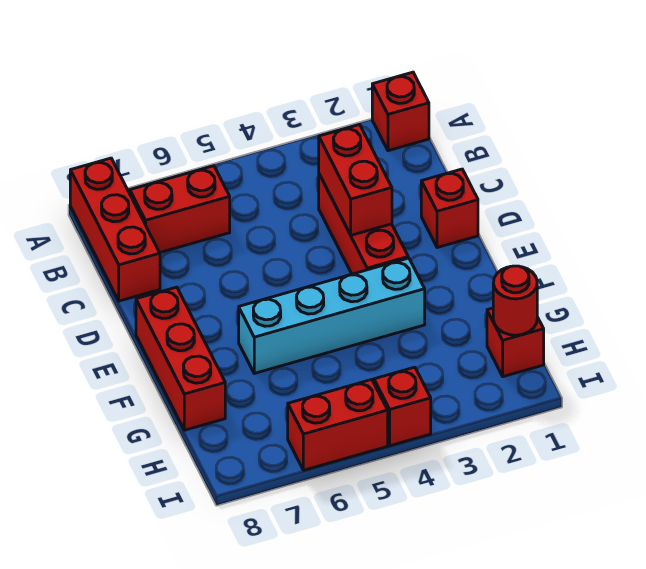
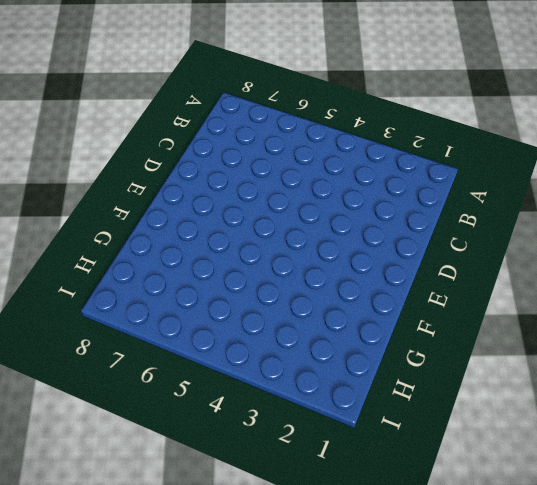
none -> red brick A1 level 1
none -> red brick A8:C8 level 1
none -> red brick B6:B7 level 1

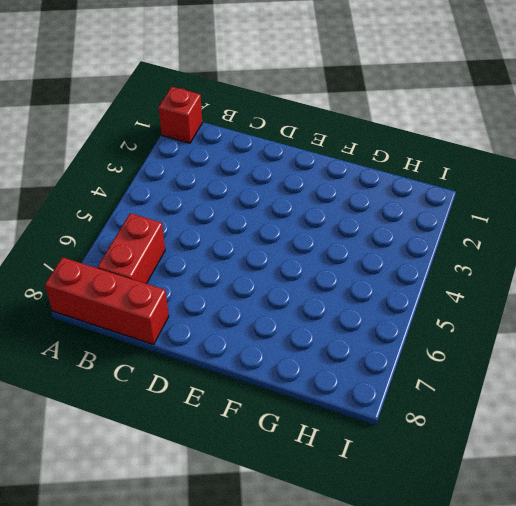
none -> red brick C3:E3 level 1
none -> red brick D1 level 1
none -> red brick E8:G8 level 1

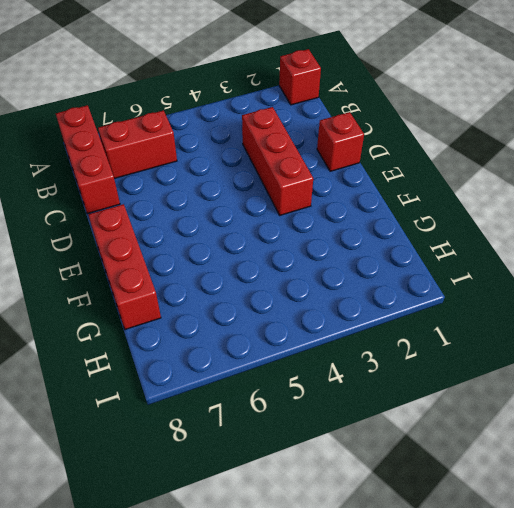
none -> cyan brick F3:F6 level 1
none -> red brick H1 level 1
none -> red brick I4 level 1

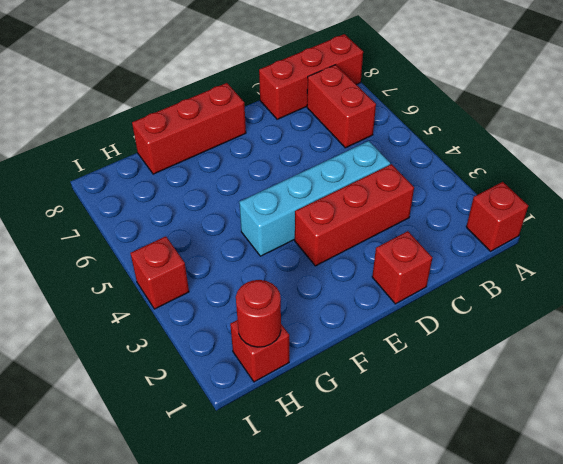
cyan brick C4:F4 level 1 -> cyan brick F3:F6 level 1
none -> red brick I5:I6 level 1
none -> red brick C3:D3 level 2

